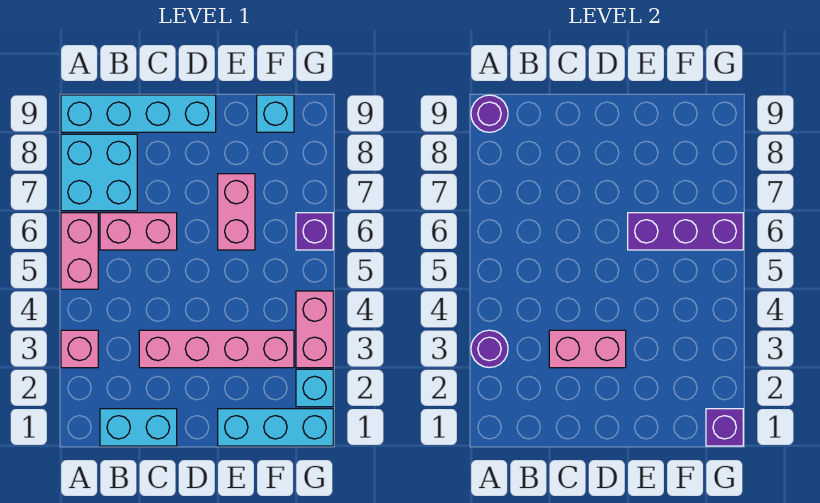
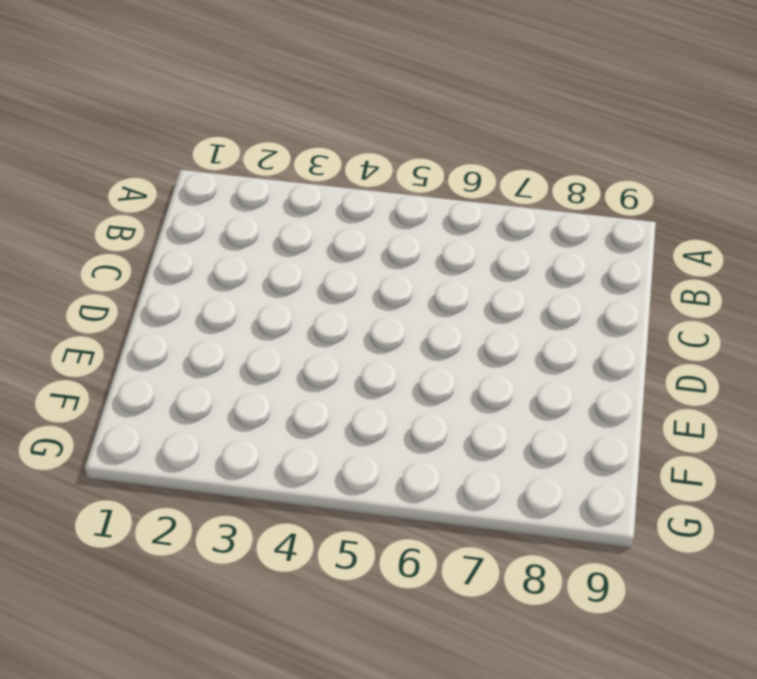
none -> pink brick A3 level 1
none -> pink brick A5:A6 level 1
none -> cyan brick A7:B8 level 1

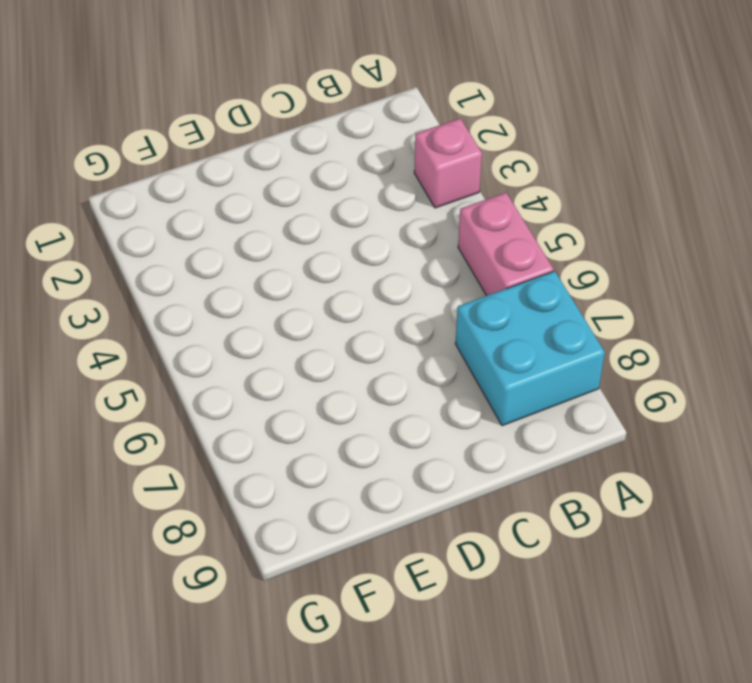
none -> cyan brick A9:D9 level 1
none -> cyan brick B1:C1 level 1
none -> pink brick B6:C6 level 1

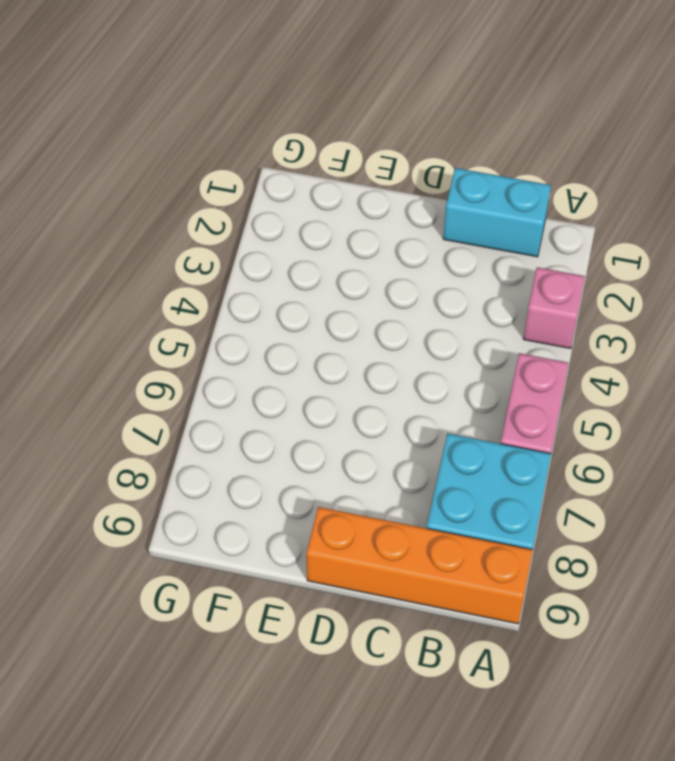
orange brick A9:D9 level 1 -> cyan brick A9:D9 level 1
none -> pink brick B6:C6 level 1
none -> pink brick C3:F3 level 1
none -> cyan brick E1:G1 level 1

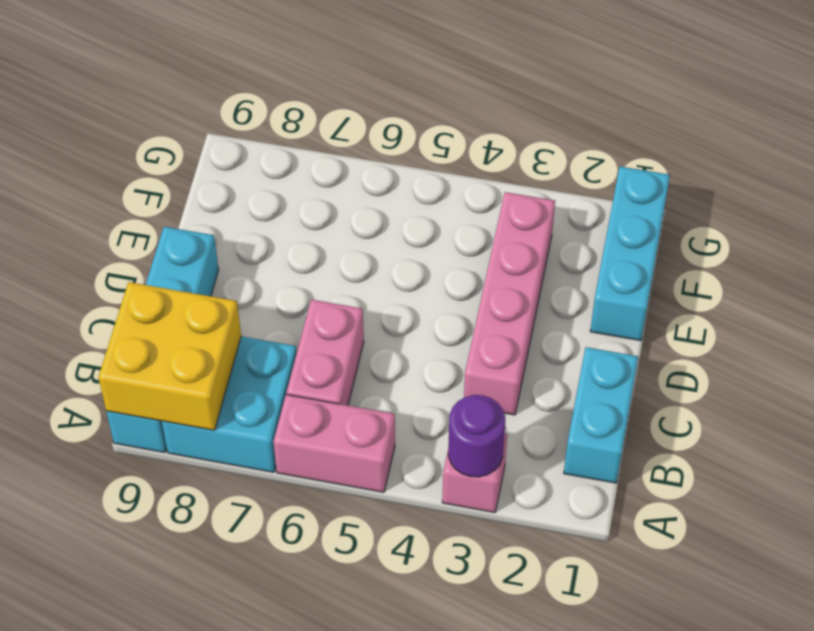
yellow brick A8:B9 level 2 -> purple round brick A9 level 2
none -> pink brick E6:E7 level 1
none -> cyan brick F9 level 1
none -> cyan brick G2 level 1

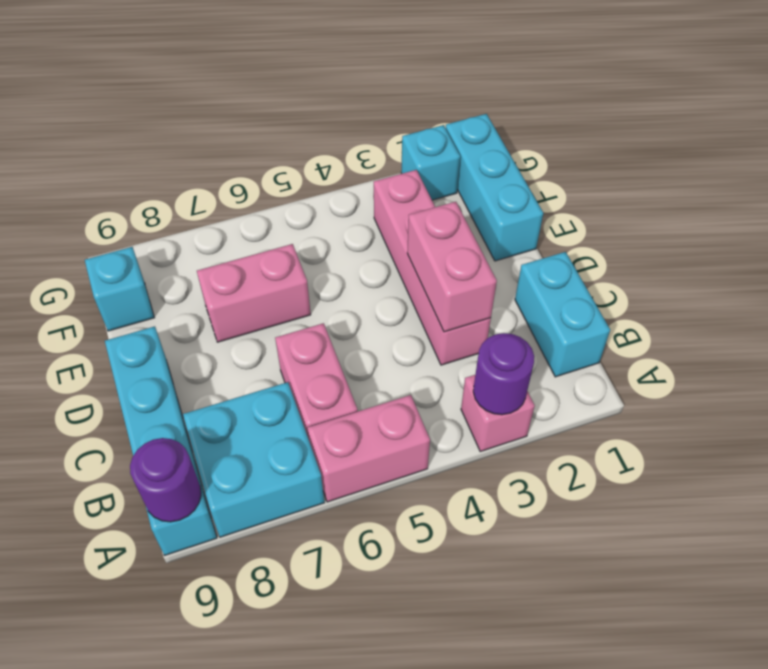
none -> pink brick G3:G4 level 1
none -> purple brick G6 level 1
none -> purple brick E6:G6 level 2

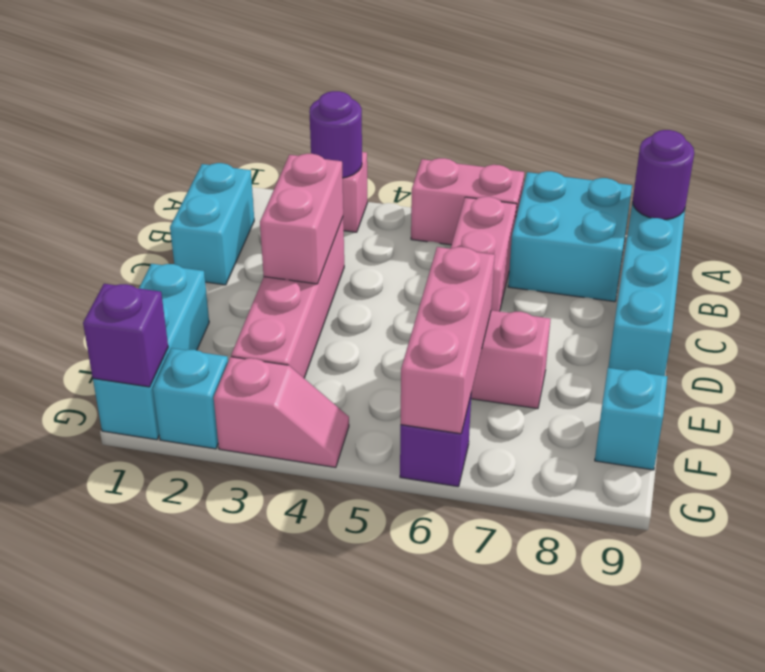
pink brick E6:G6 level 2 -> purple brick E6:G6 level 2
pink slope G3:G4 level 1 top 3 -> pink brick G3:G4 level 1

